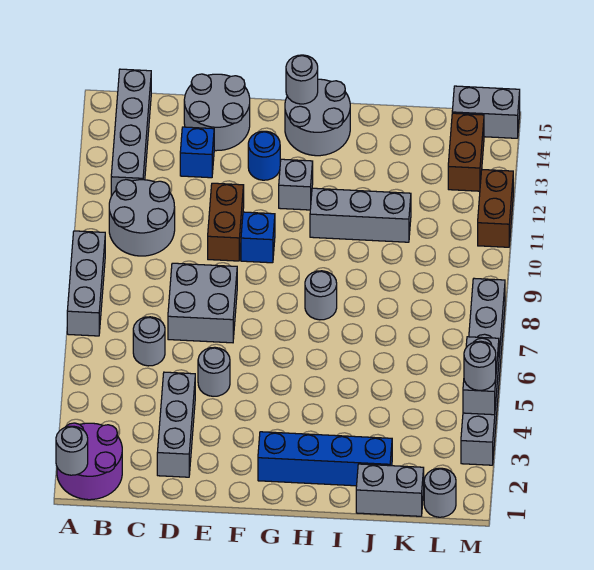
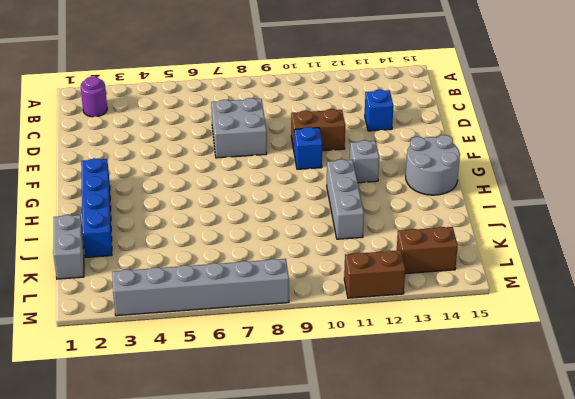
purple round brick B2 level 1 -> purple round brick A1:B2 level 1
none -> grey brick A7:A9 level 1
none -> grey round brick B10:C11 level 1
none -> grey brick B12:B15 level 1

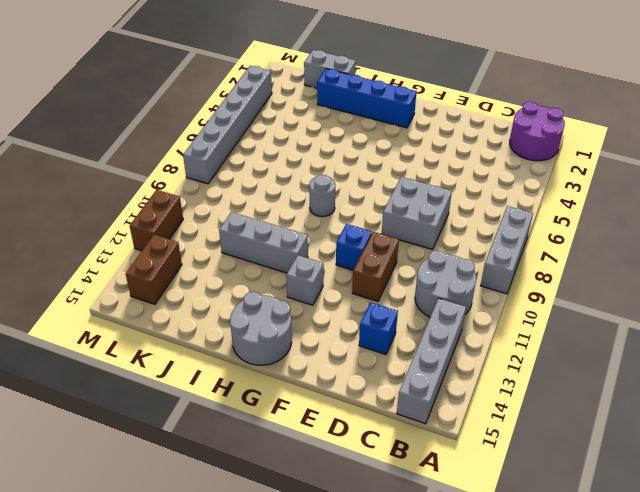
none -> grey round brick C6 level 1
none -> grey brick D2:D4 level 1
none -> grey round brick D14:E15 level 1

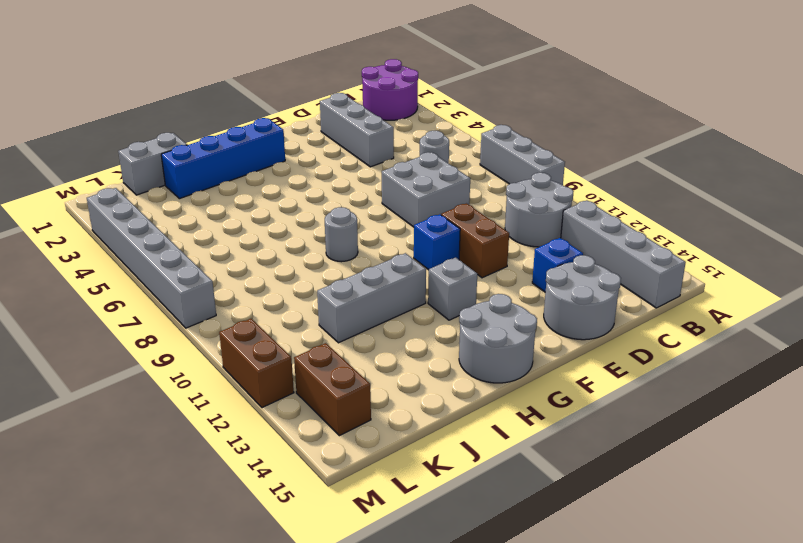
none -> grey round brick E5 level 1
none -> blue round brick F13 level 1
none -> grey round brick L1 level 1

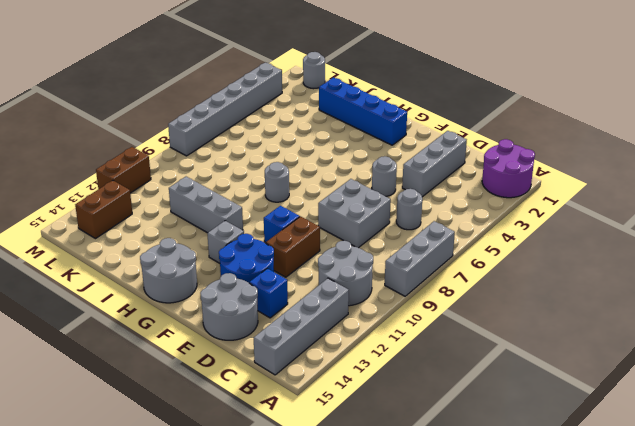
blue round brick E12:F13 level 1 -> blue round brick F13 level 1
none -> grey brick J1:K1 level 1
none -> grey brick L15:M15 level 1
none -> grey round brick A1 level 2

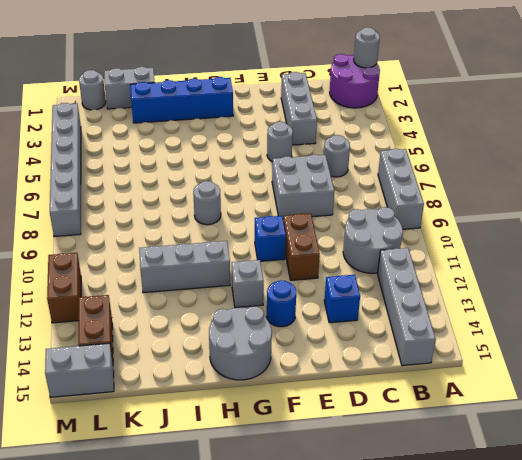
none -> grey round brick D14:E15 level 1
none -> grey round brick G15 level 2
none -> grey brick M4:M5 level 2

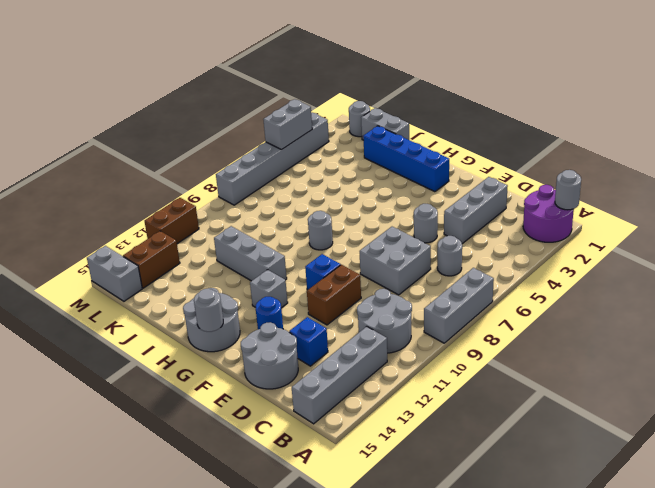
none -> grey round brick M4 level 3

